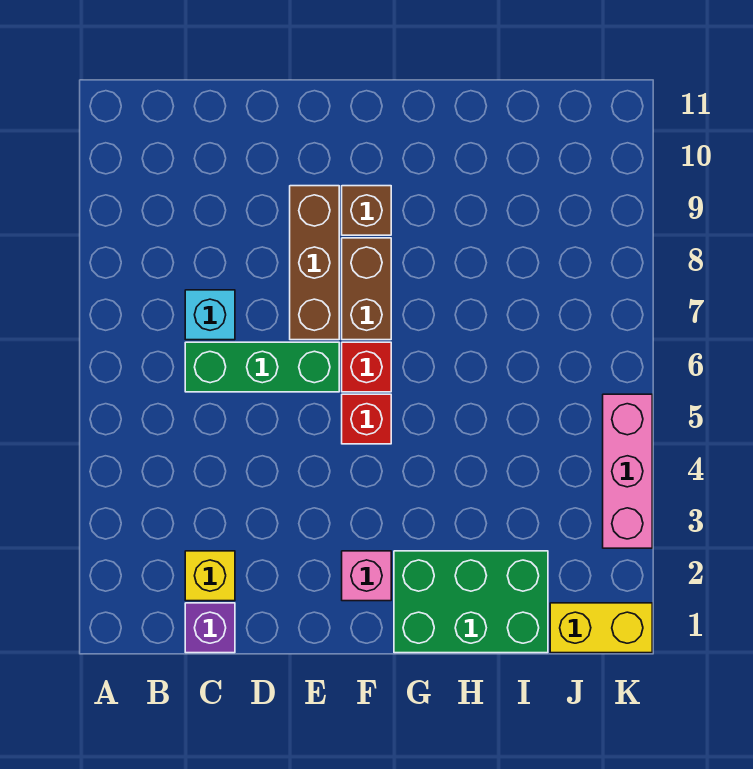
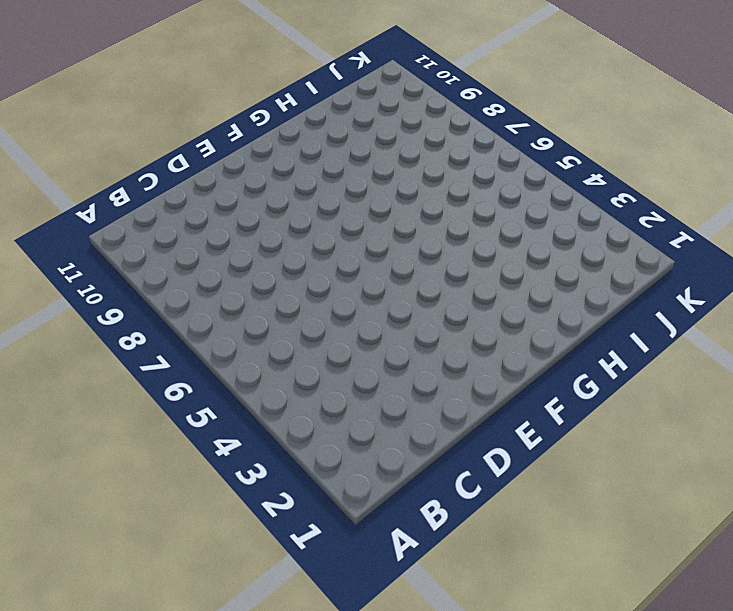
none -> purple brick C1 level 1
none -> yellow brick C2 level 1
none -> green brick C6:E6 level 1

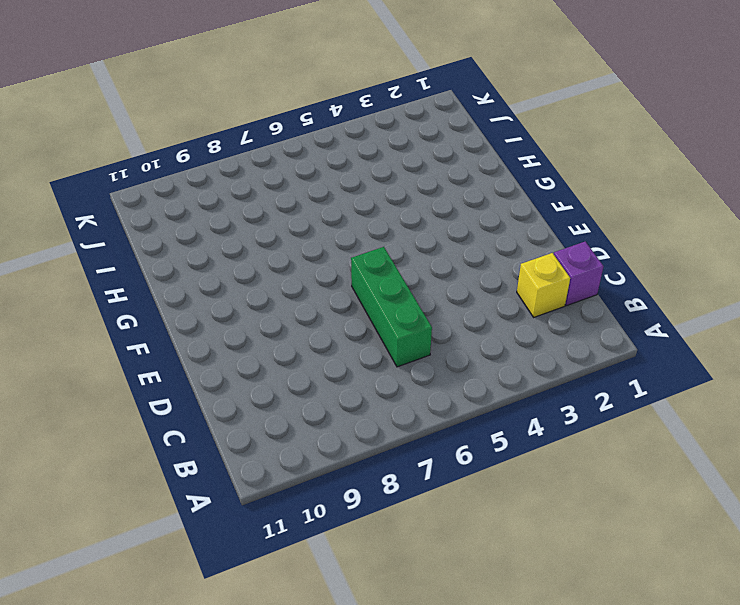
none -> cyan brick C7 level 1
none -> brown brick E7:E9 level 1
none -> pink brick F2 level 1

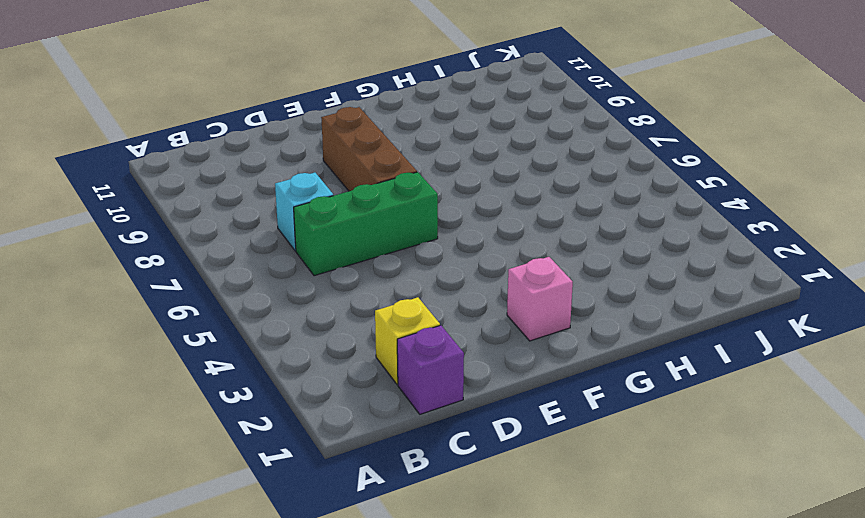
none -> red brick F5 level 1
none -> red brick F6 level 1
none -> brown brick F7:F8 level 1

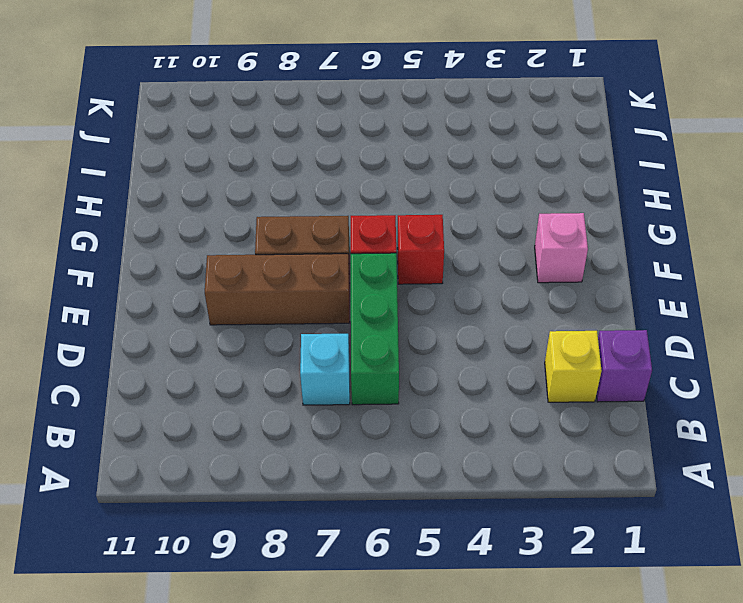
none -> brown brick F9 level 1
none -> green brick G1:I2 level 1
none -> yellow brick J1:K1 level 1

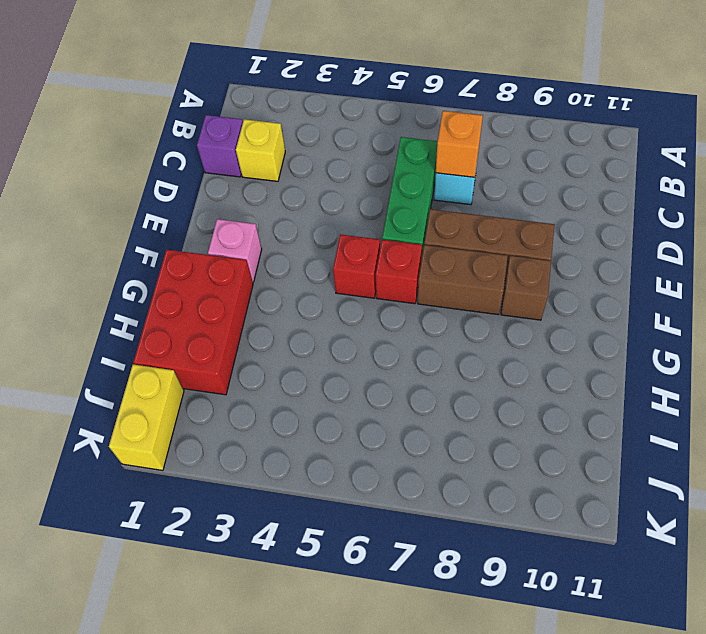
orange brick C7 level 2 -> none
red brick G1:I2 level 1 -> green brick G1:I2 level 1
none -> pink brick K3:K5 level 1

